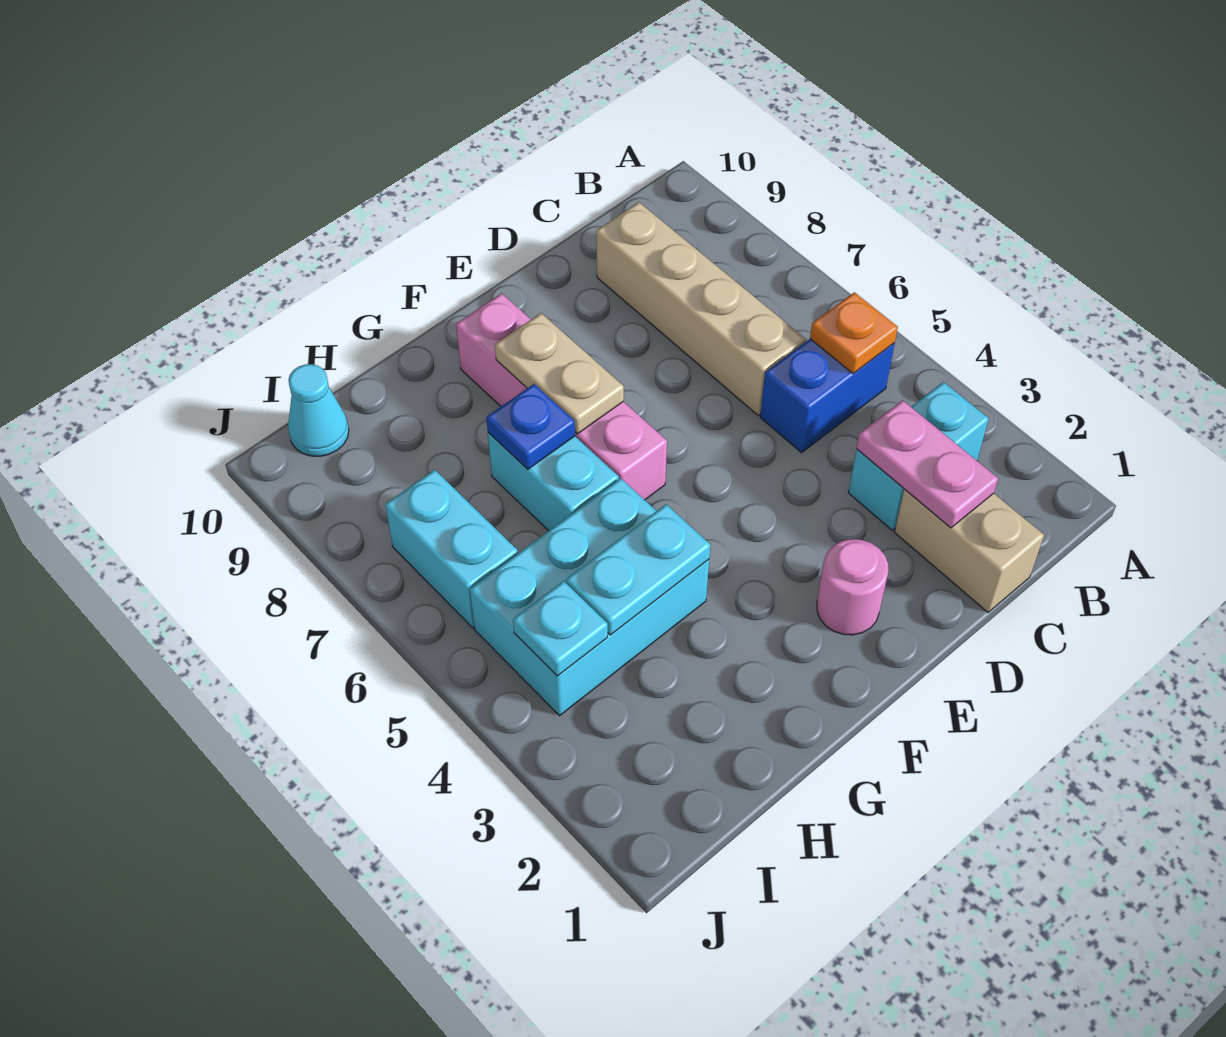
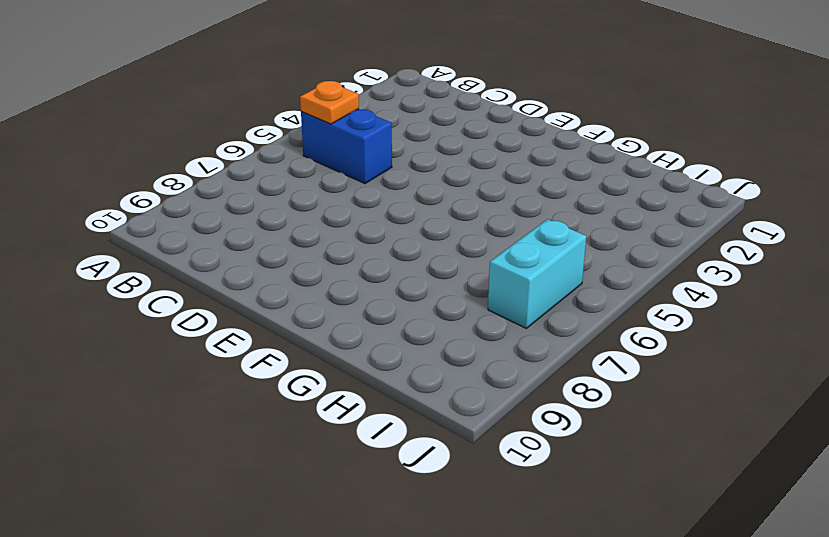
none -> cyan brick B3:C3 level 1
none -> tan brick C1:C2 level 1
none -> tan brick C6:C9 level 1

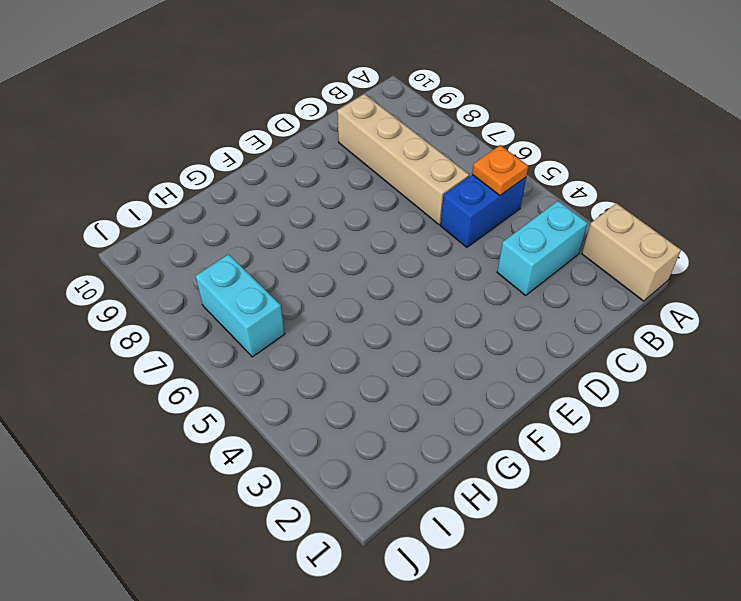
tan brick A1:A2 level 1 -> tan brick C1:C2 level 1
none -> pink round brick E2 level 1
none -> pink brick F6:F9 level 1
none -> cyan brick G4:I5 level 1

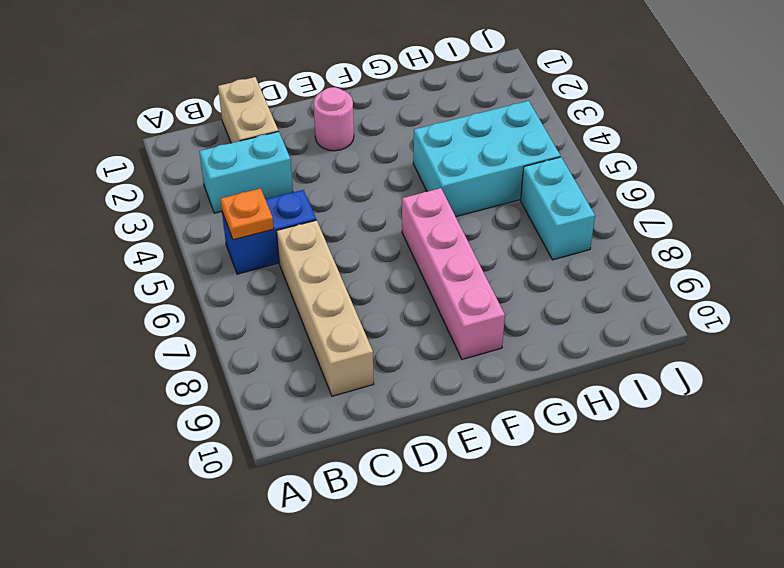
none -> cyan brick G6:G7 level 1
none -> cyan cone I10 level 1
none -> pink plate C2:C3 level 2

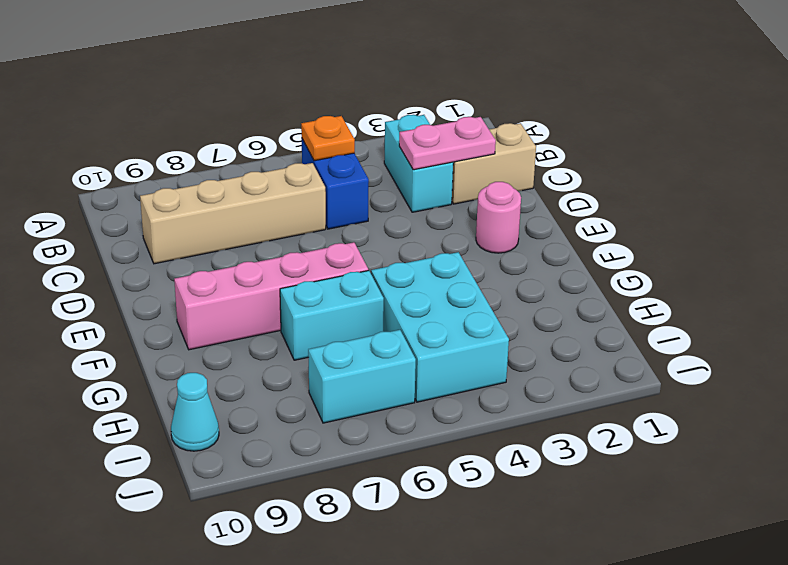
none -> tan plate F7:F8 level 2
none -> cyan plate G4:H4 level 2
none -> blue plate G7 level 2

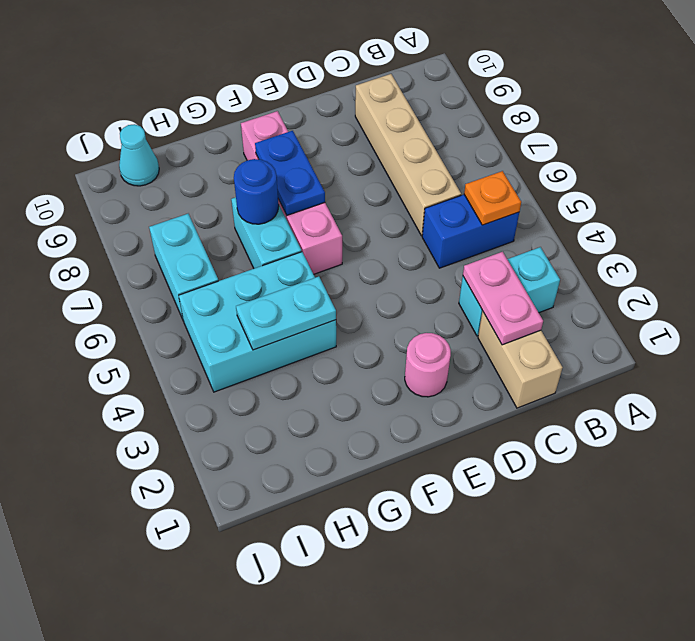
blue plate F7:F8 level 2 -> tan plate F7:F8 level 2
blue round brick G7 level 2 -> blue plate G7 level 2
none -> cyan plate I4 level 2

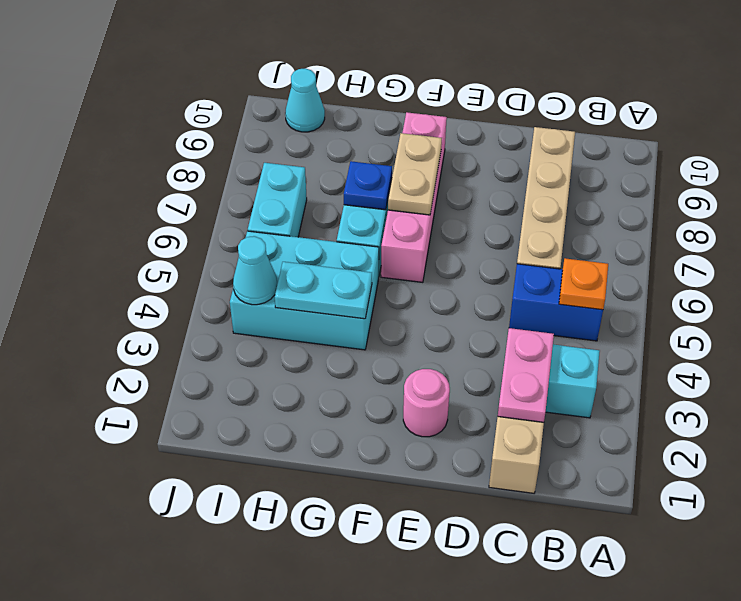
cyan cone I4 level 2 -> cyan plate I4 level 2

